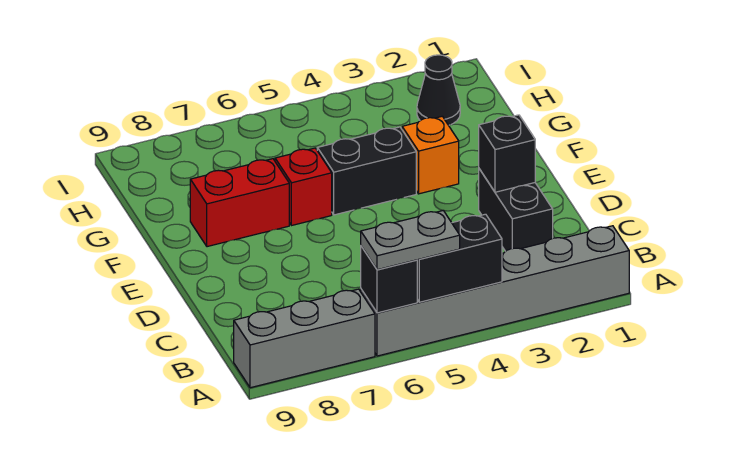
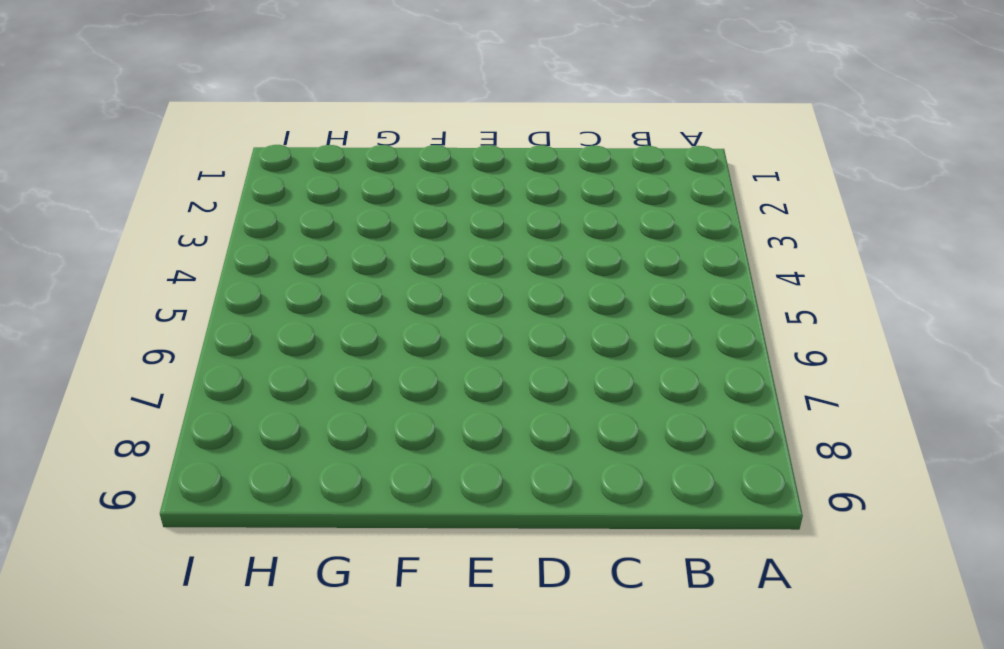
none -> grey brick A1:A6 level 1
none -> grey brick A7:A9 level 1
none -> black brick C2:D2 level 1

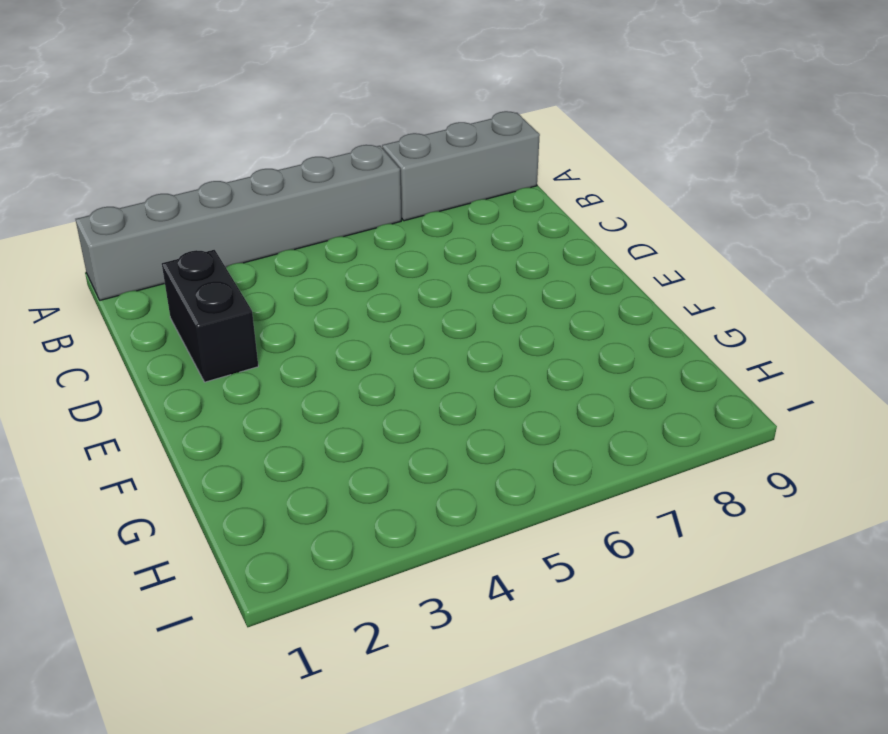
none -> orange brick F3 level 1
none -> black brick F4:F5 level 1
none -> red brick F6 level 1

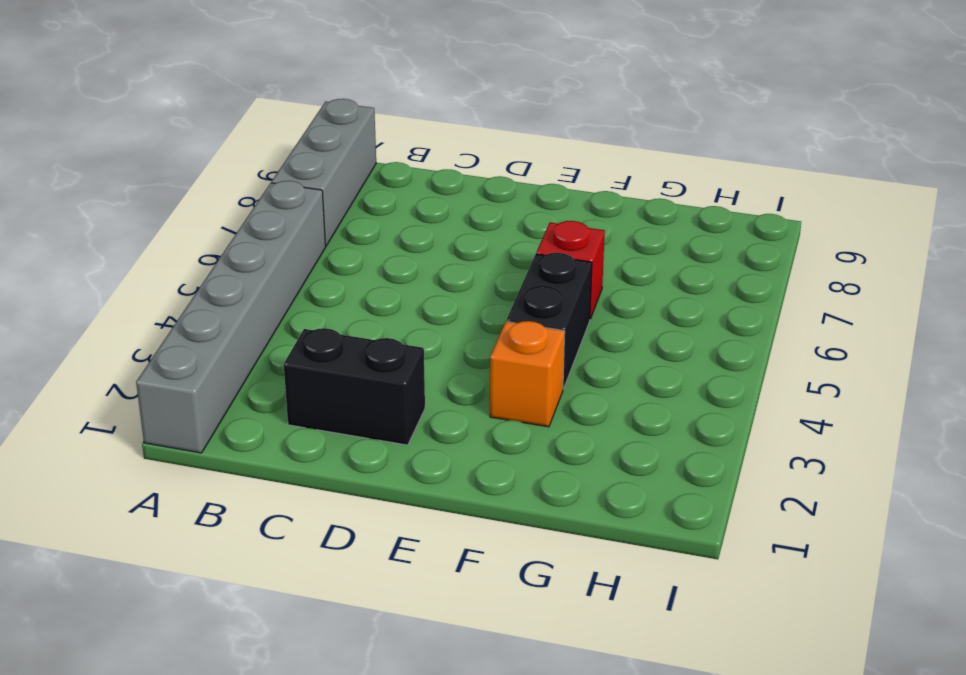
none -> red brick F7:F8 level 1
none -> black cone H2 level 1
none -> black brick A4:A5 level 2

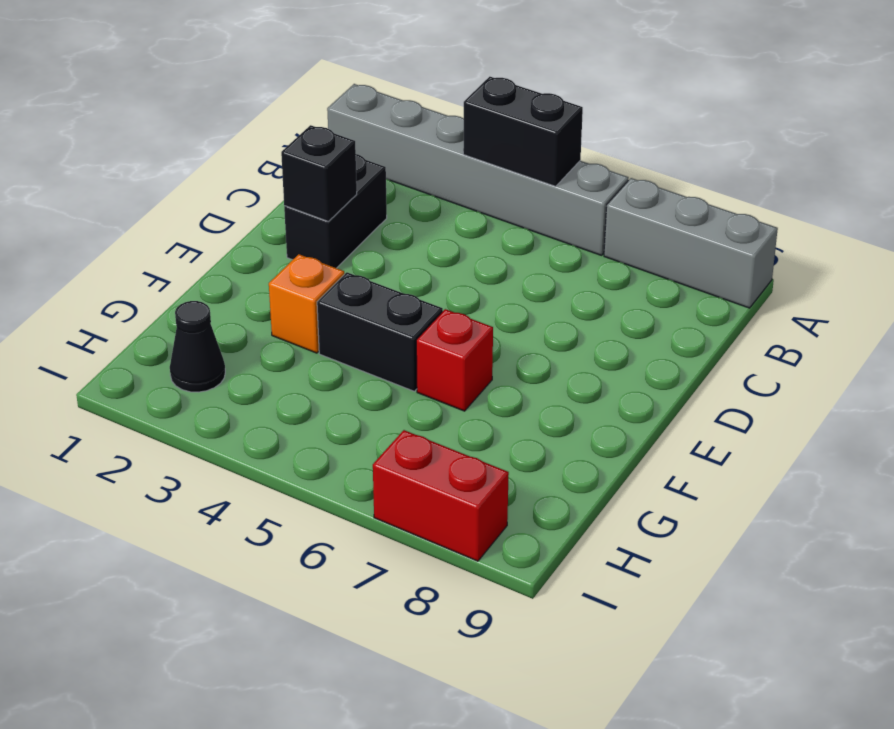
red brick I7:I8 level 1 -> red brick F7:F8 level 1
none -> black brick A6 level 2
none -> grey plate A5:A6 level 3

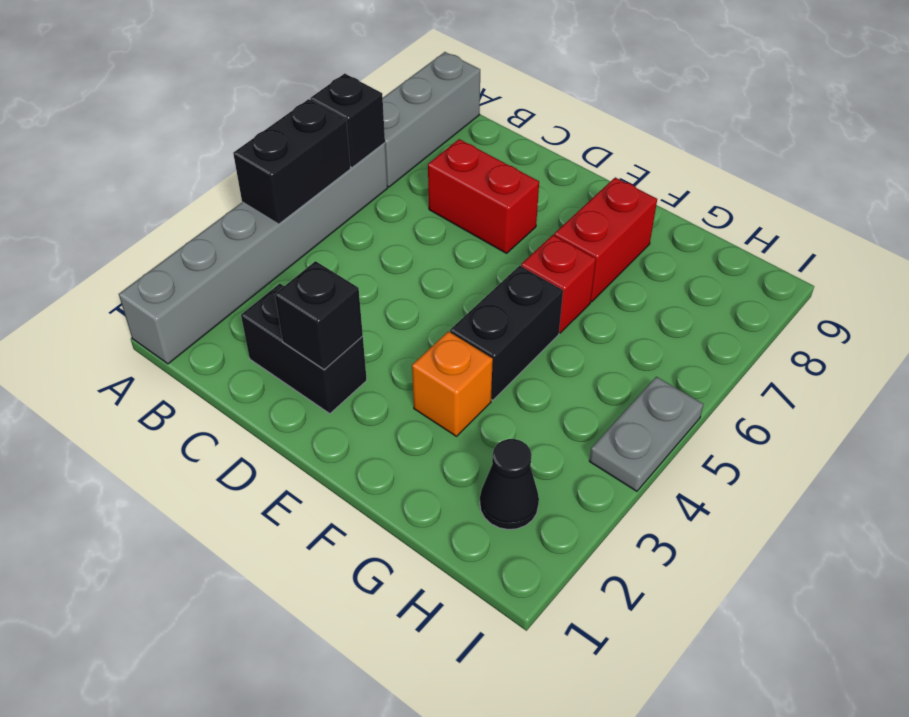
red brick C7:D7 level 1 -> none
grey plate I4:I5 level 1 -> grey plate A5:A6 level 3

